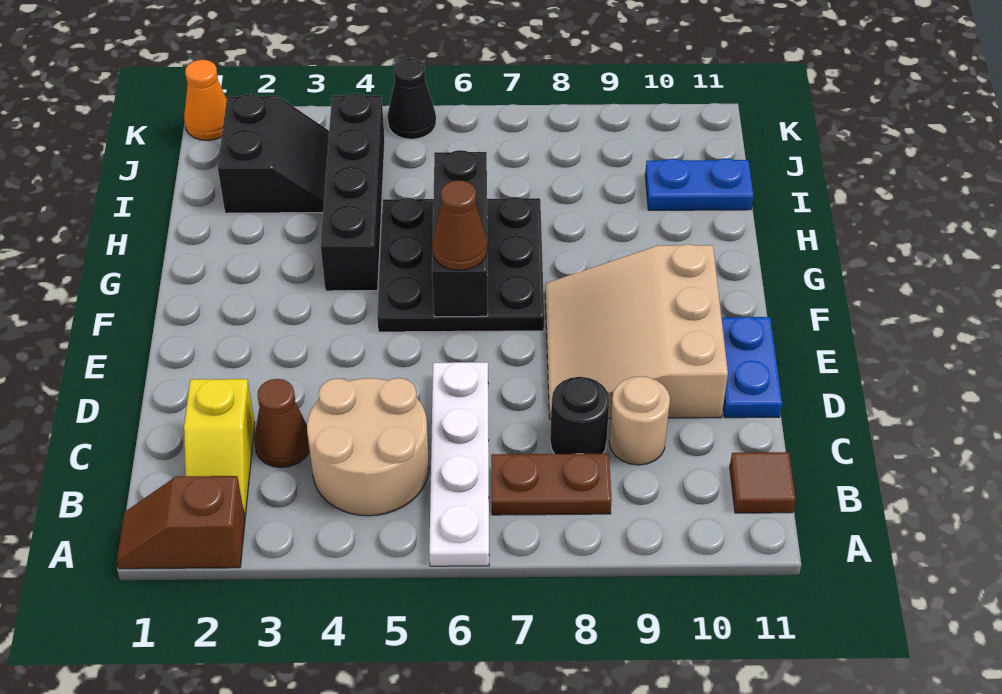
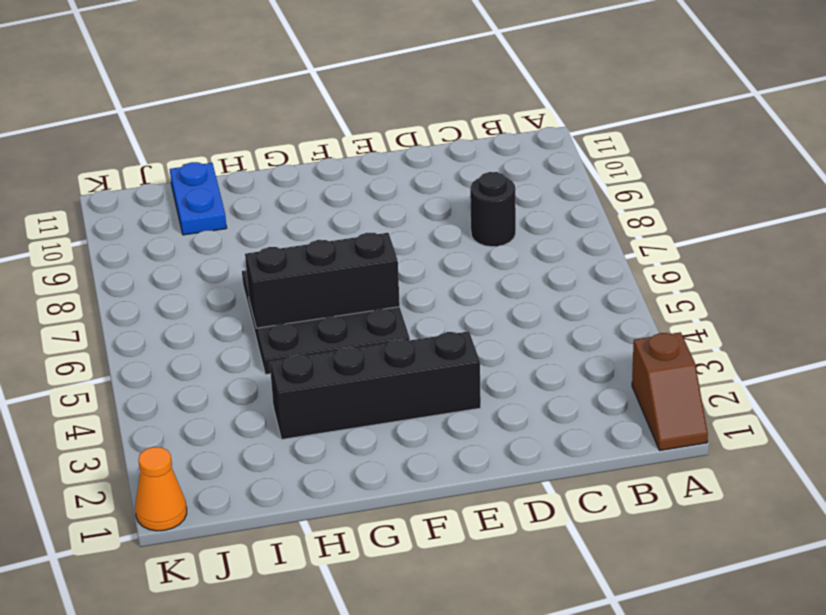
black brick E3:H3 level 1 -> black brick G4:J4 level 1
none -> white plate A6:D6 level 1
none -> yellow slope B2:C2 level 1 top C
none -> tan round brick B4:C5 level 1

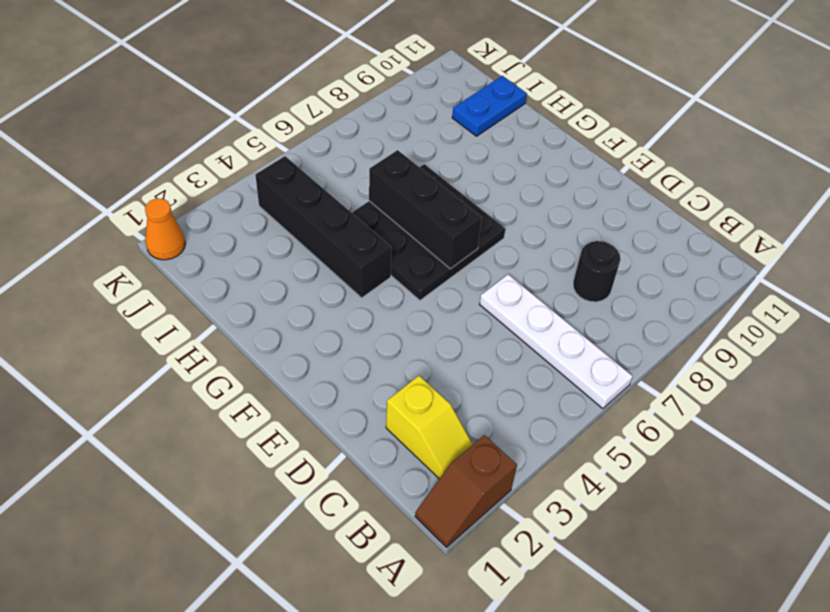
none -> tan round brick B4:C5 level 1
none -> brown plate B7:B8 level 1
none -> brown tile B11 level 1

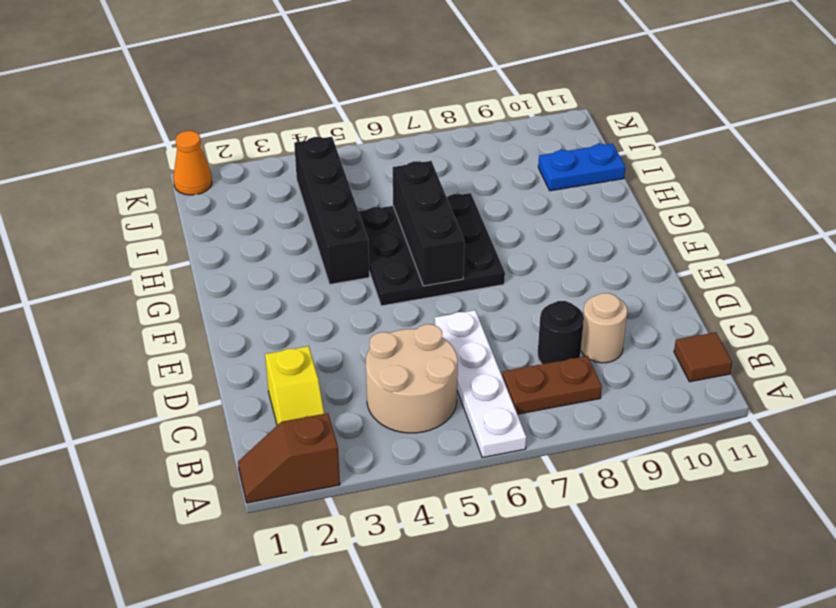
none -> brown cone C3 level 1
none -> tan slope D8:F10 level 1 top 10
none -> blue plate D11:E11 level 1

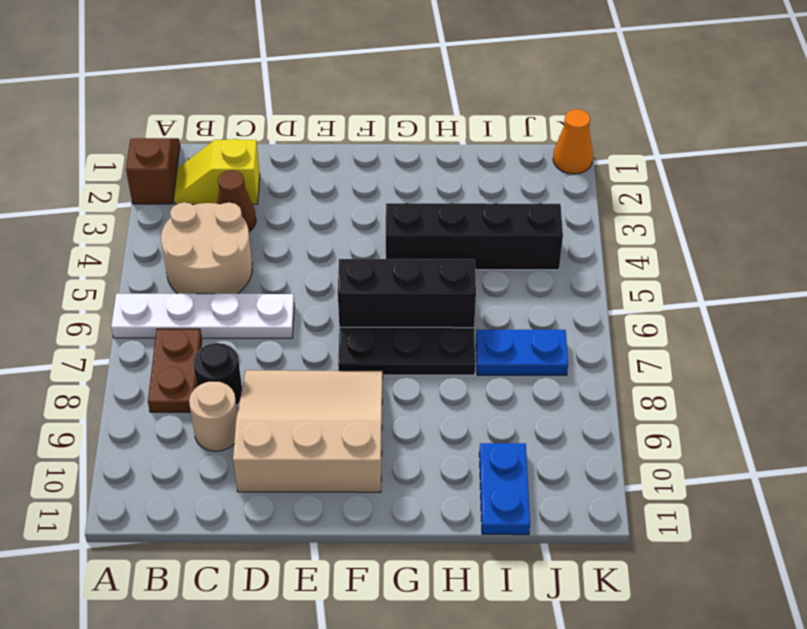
blue plate I7:J7 level 1 -> blue plate D11:E11 level 1
none -> brown tile B11 level 1
none -> black slope I2:J3 level 1 top 2
none -> black cone K5 level 1

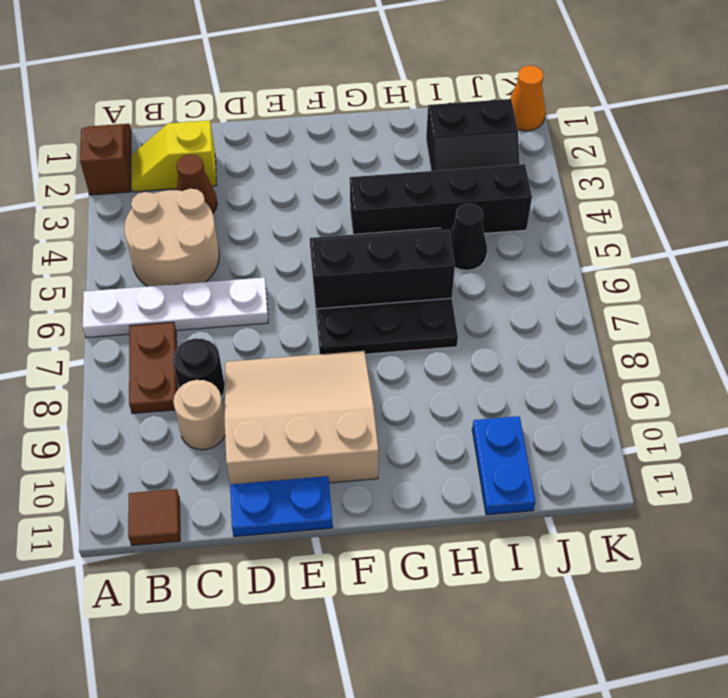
black cone I5 level 1 -> black cone K5 level 1
none -> brown cone F6 level 3

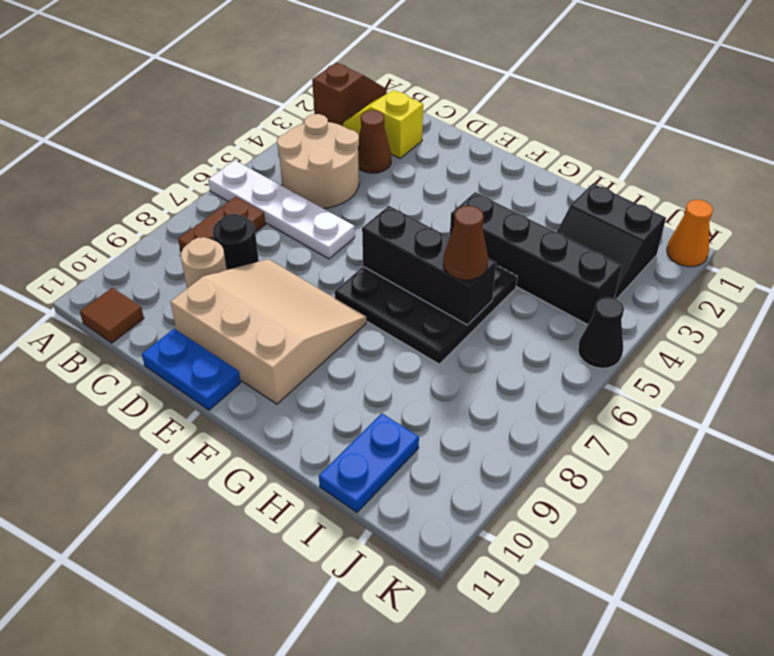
brown cone H6 level 3 -> brown cone F6 level 3

